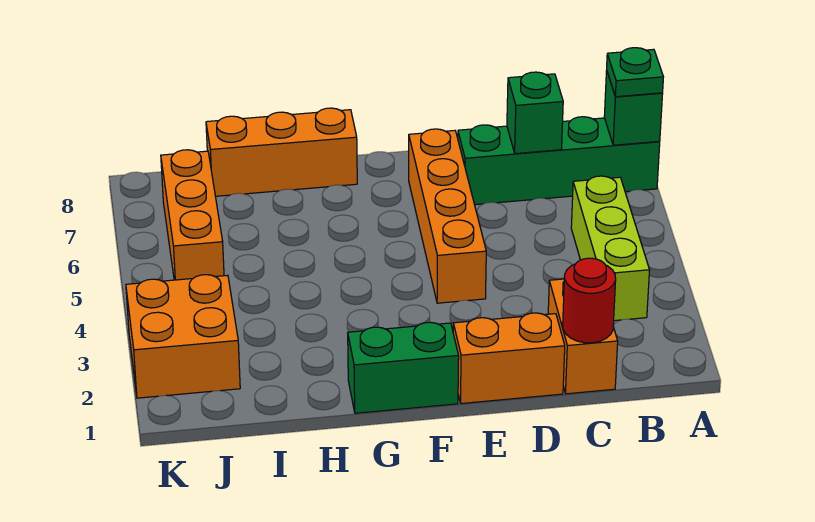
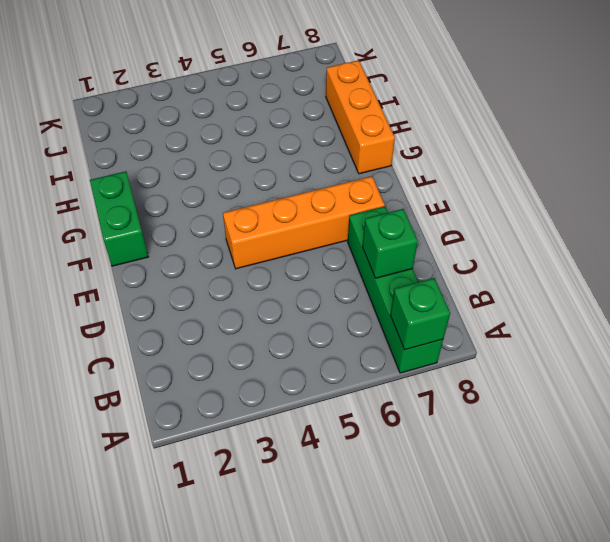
none -> lime brick B3:B5 level 1
none -> orange brick C1:C2 level 1
none -> orange brick D1:E1 level 1

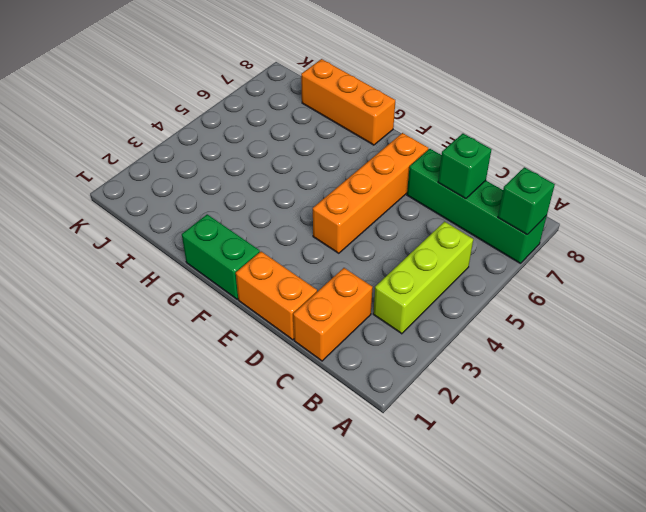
none -> orange brick J2:K3 level 1
none -> orange brick J5:J7 level 1
none -> red round brick C1 level 2

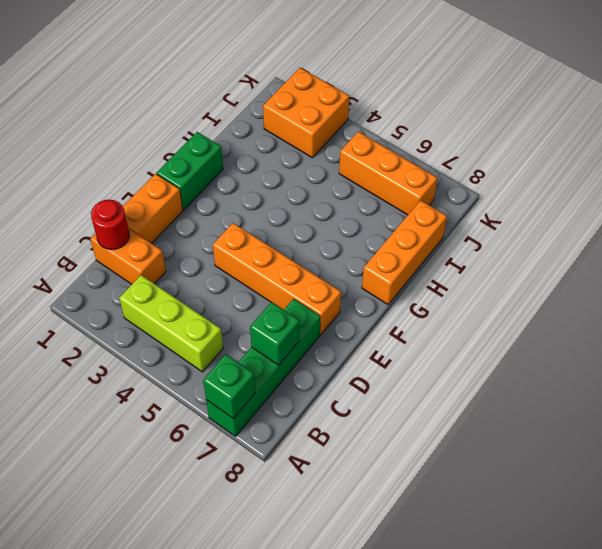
none -> green plate A7 level 3

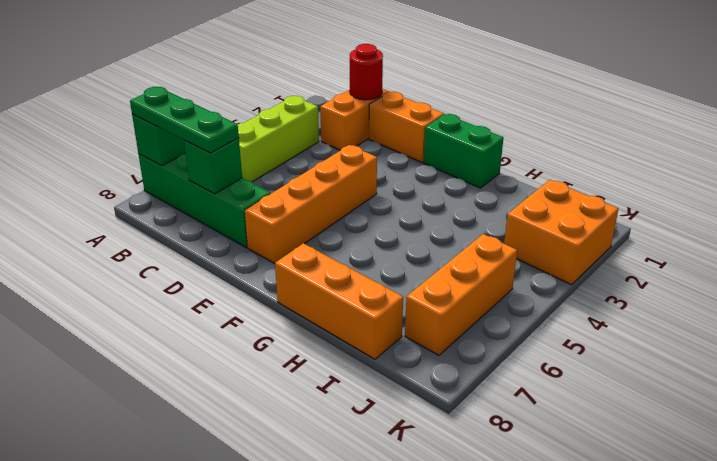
green plate A7:C7 level 3 -> green plate A7 level 3

